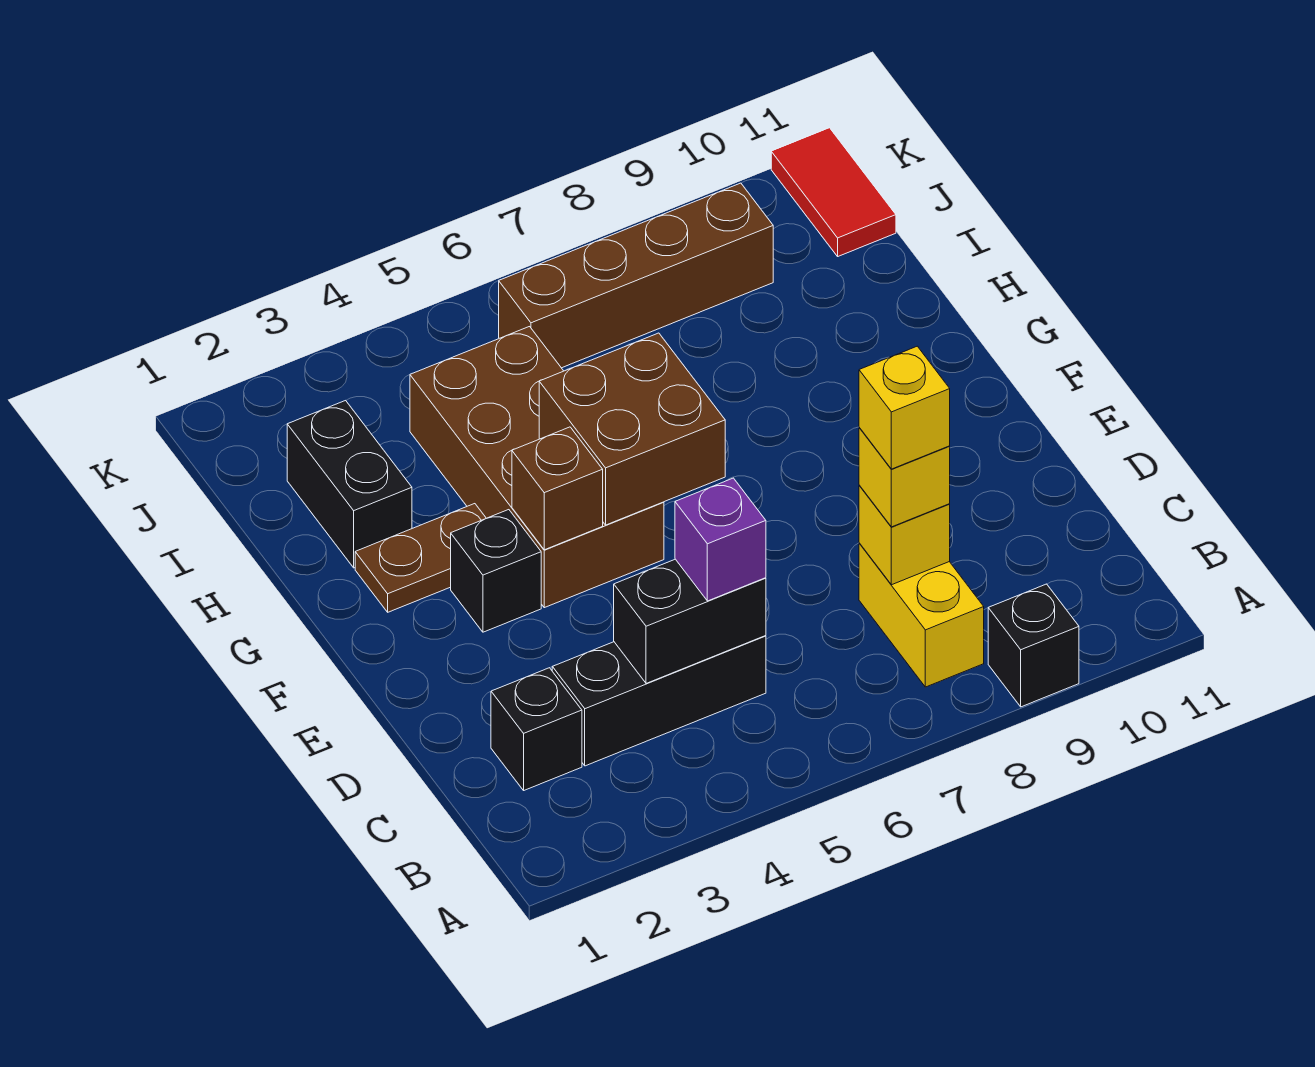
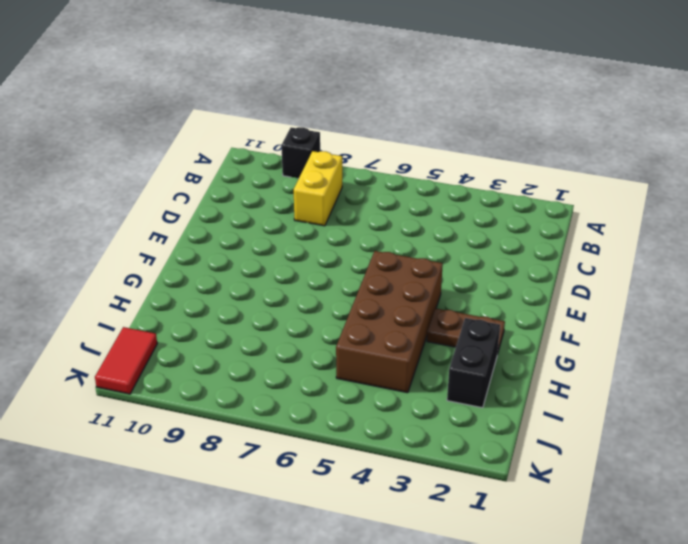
none -> black brick C2 level 1
none -> black brick C3:C5 level 1
none -> black brick F3 level 1

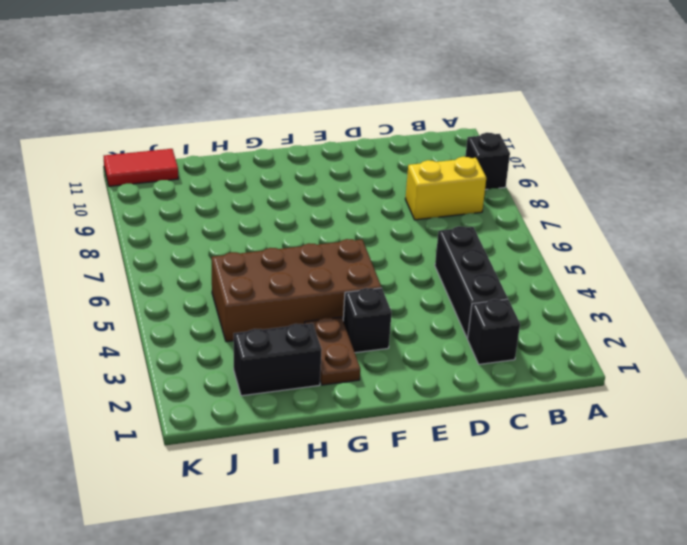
none -> brown brick J6:J9 level 1
none -> black brick C4:C5 level 2
none -> yellow brick C8 level 2

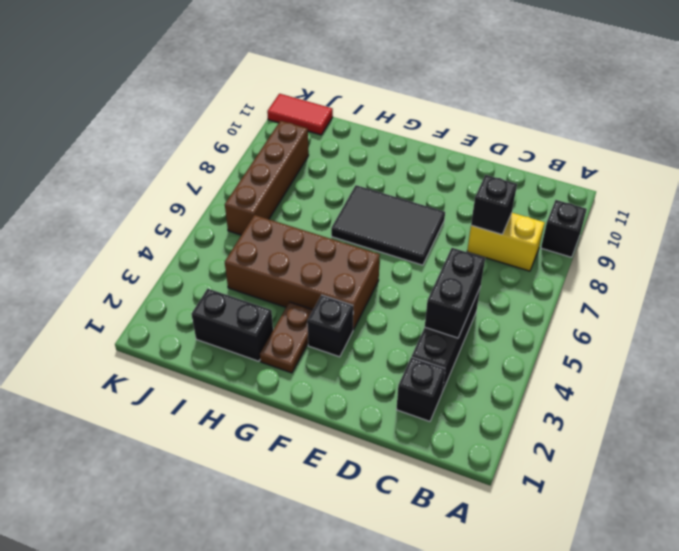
black brick C8 level 2 -> yellow brick C8 level 2
black tile E7:G8 level 1 -> none
none -> brown brick F4 level 2
none -> brown brick F5:G6 level 2
none -> purple brick C5 level 3

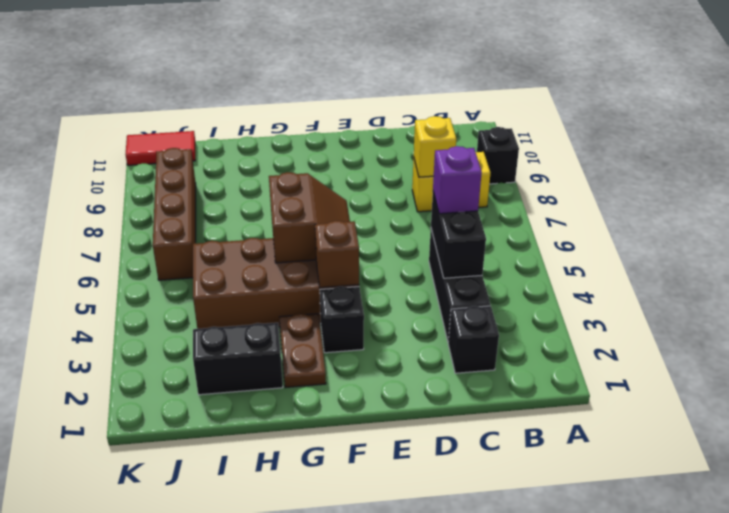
brown slope F5:G6 level 2 top G -> brown brick F5:G6 level 2
none -> yellow brick C8 level 3
none -> yellow brick C8 level 4

